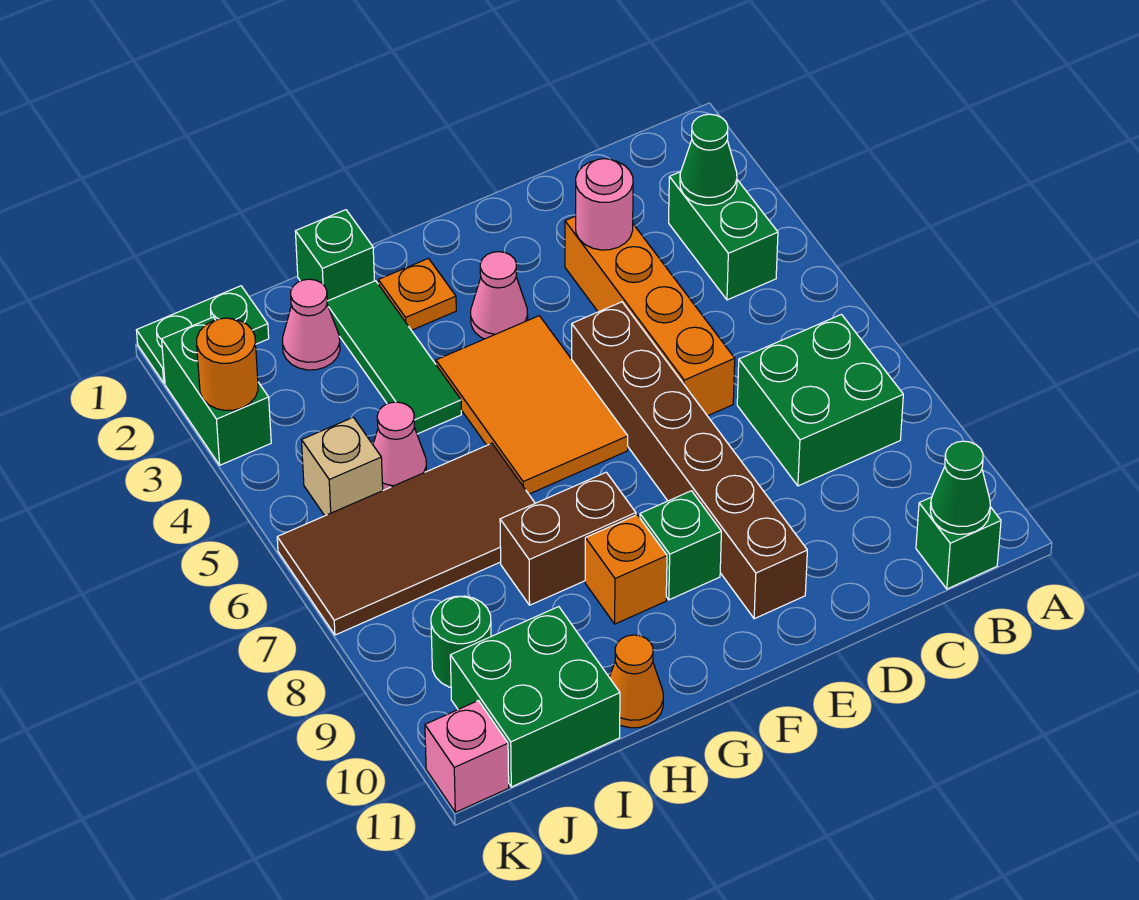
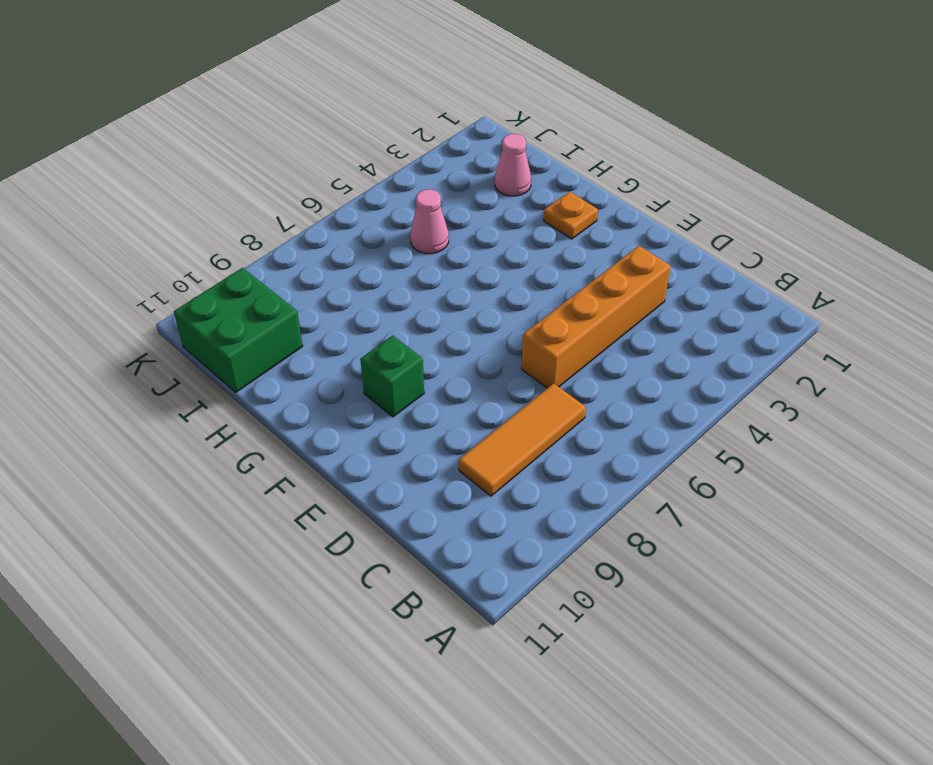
orange tile C7:C9 level 1 -> green brick B7:C8 level 1
none -> green brick B3:B4 level 1
none -> green brick B11 level 1
none -> brown brick E5:E10 level 1

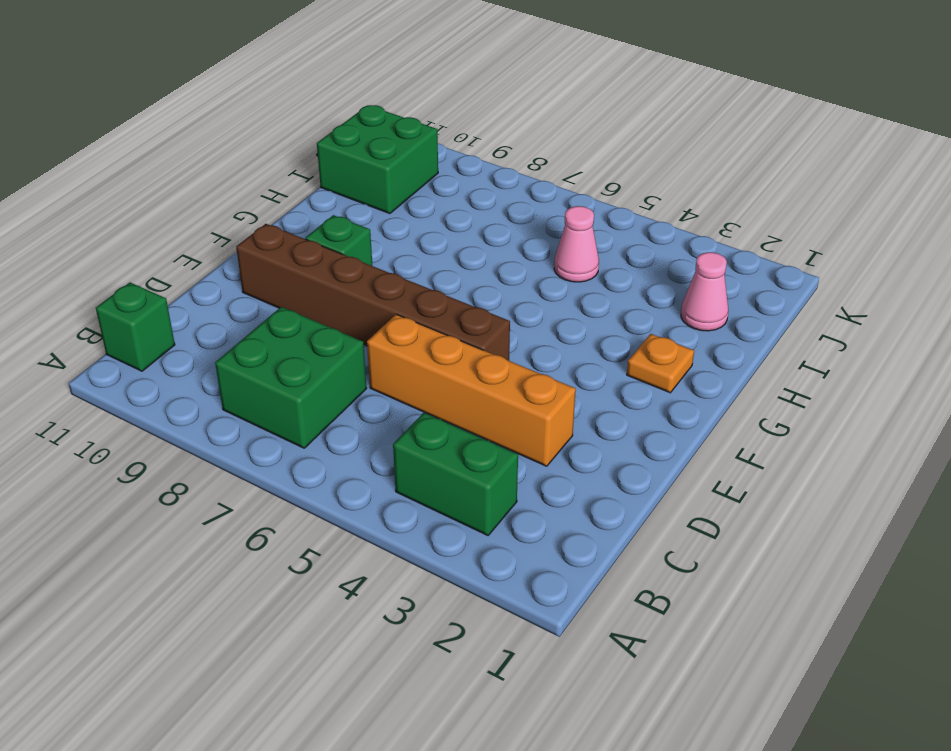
none -> pink cone F3 level 1
none -> orange tile F4:G6 level 1
none -> brown brick G8:H8 level 1

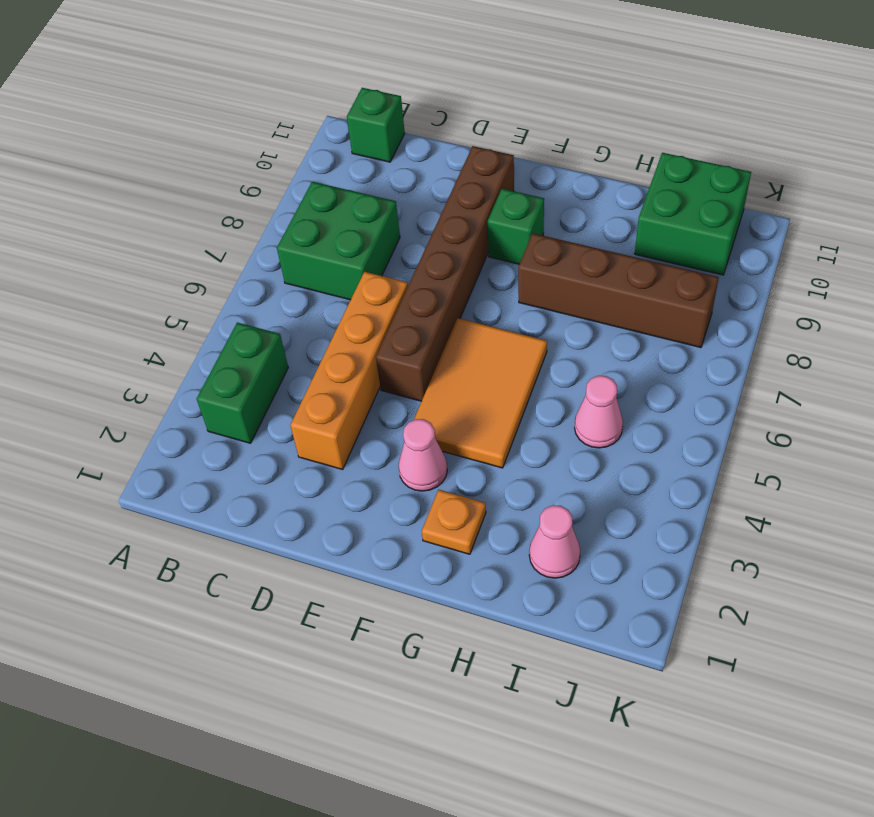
brown brick G8:J8 level 1 -> brown brick G8:H8 level 1
none -> orange brick G9 level 1
none -> green brick H1 level 1
none -> green tile H2:H4 level 1

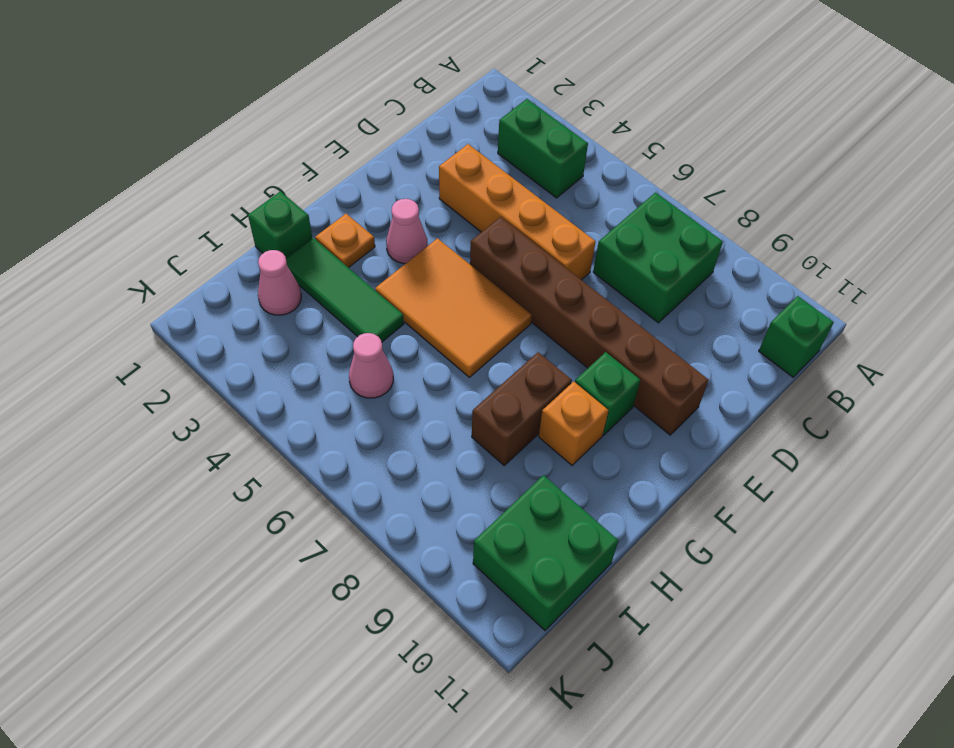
none -> brown tile H6:K7 level 1
none -> orange cone H11 level 1
none -> green plate J1:K1 level 1

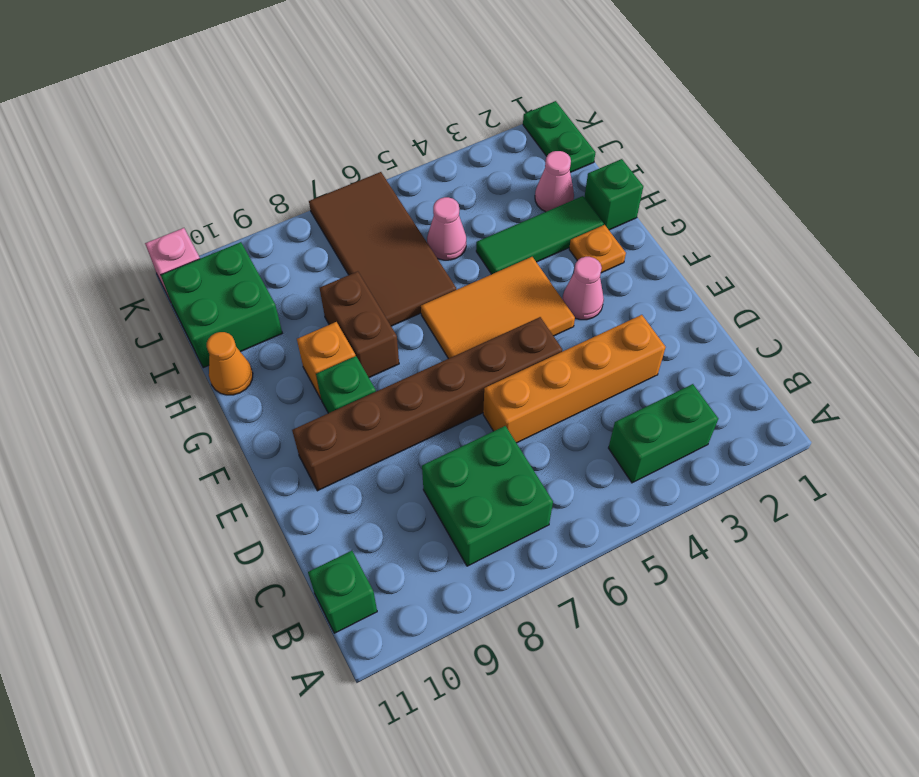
none -> tan brick J5 level 1
none -> green round brick J9 level 1
none -> green brick K2:K3 level 1

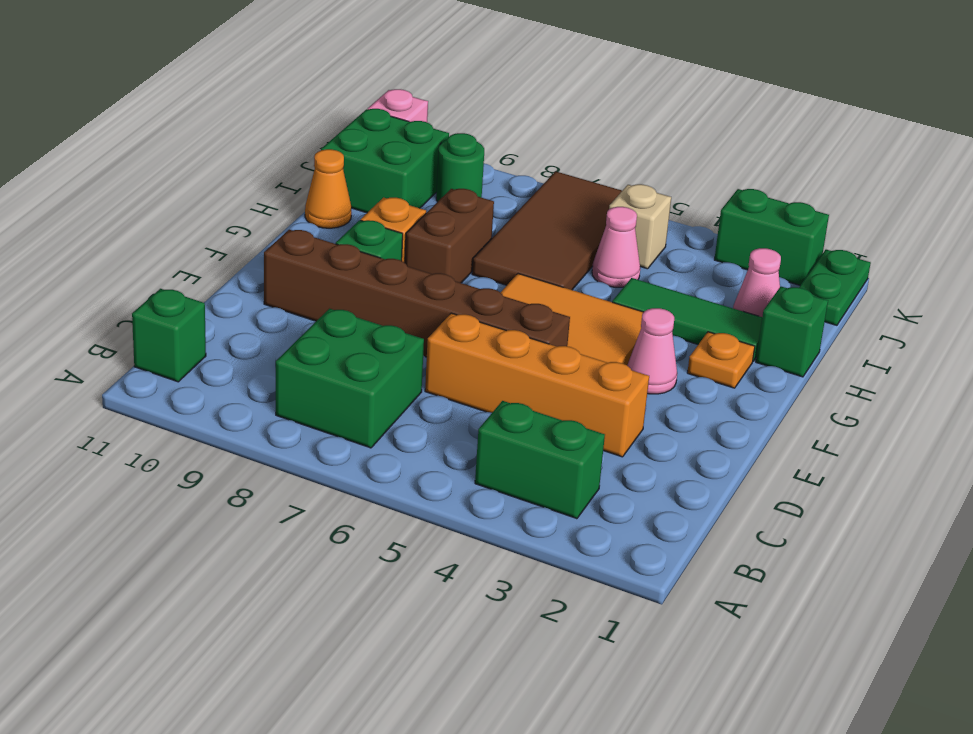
none -> green cone B3 level 2
none -> green cone B11 level 2
none -> pink round brick D3 level 2

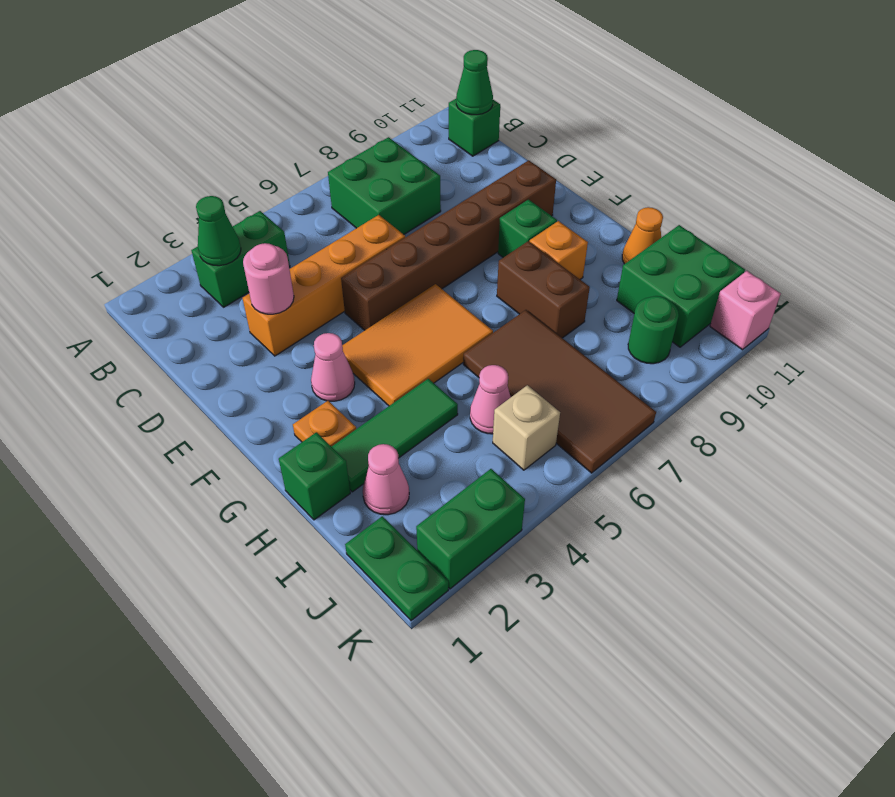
none -> orange round brick K3 level 2

